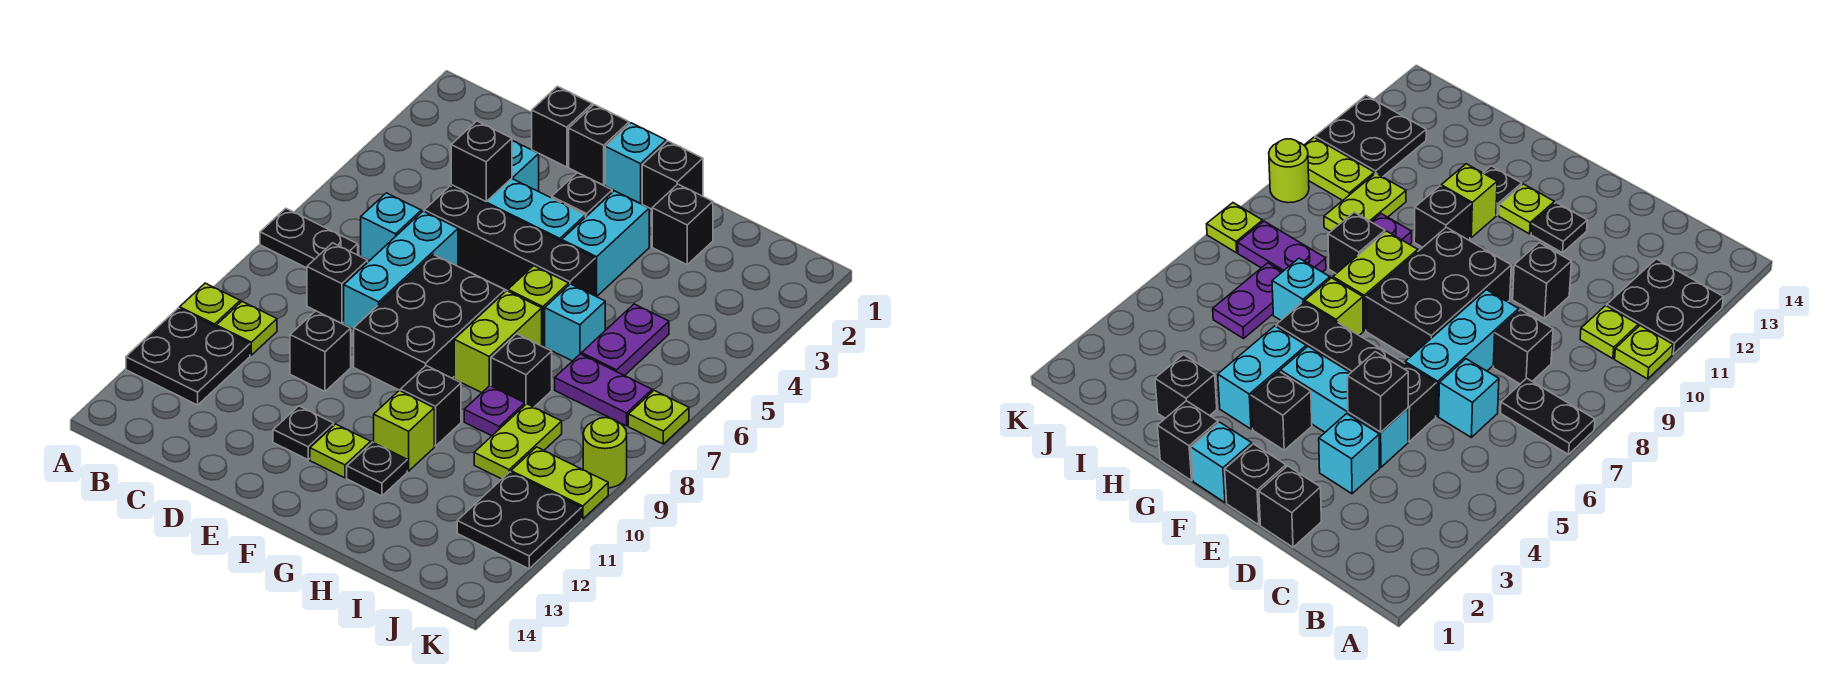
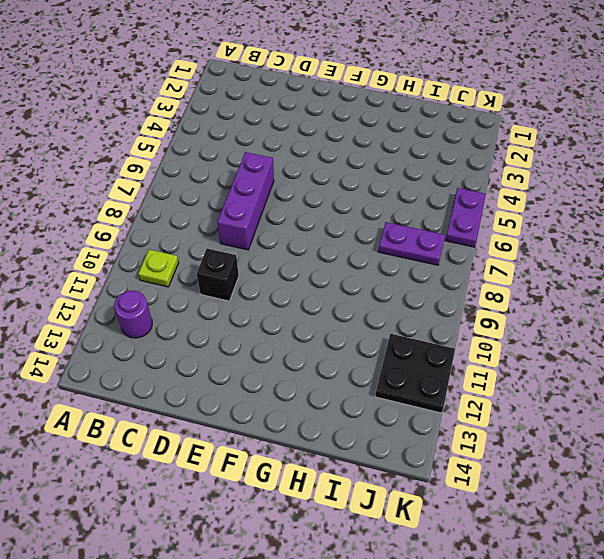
purple round brick B12 level 1 -> black plate A11:B12 level 1
purple brick D6:D8 level 1 -> cyan brick D6:D8 level 1
purple plate K5:K6 level 1 -> purple plate I5:I6 level 1
none -> black plate A7:B7 level 1
none -> lime plate A10 level 1
none -> cyan brick C6 level 1
none -> black brick C8 level 1

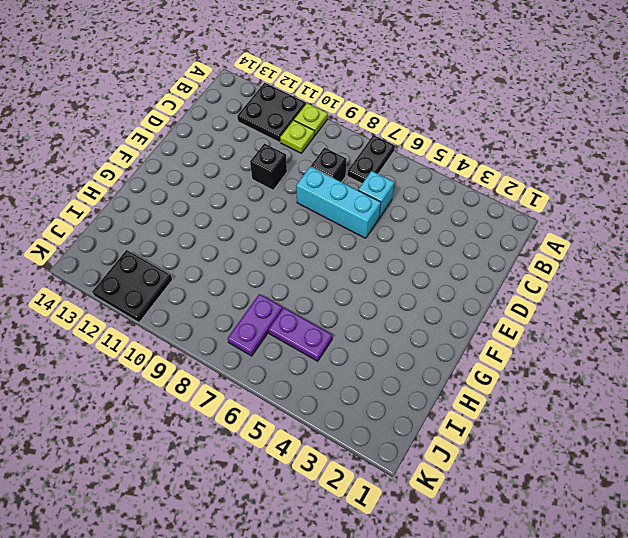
none -> black brick D1 level 1
none -> cyan brick D3 level 1
none -> cyan brick D4:F4 level 1
none -> black brick D5:G5 level 1

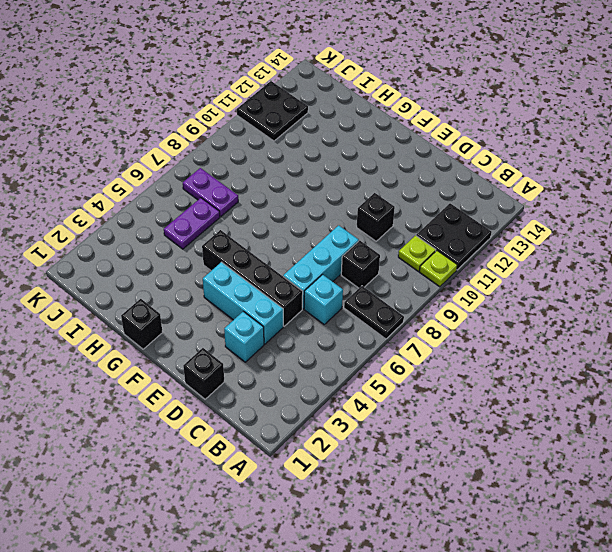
none -> black brick E1 level 1
none -> black brick E7:F9 level 1
none -> black plate E12 level 1
none -> cyan brick F1 level 1

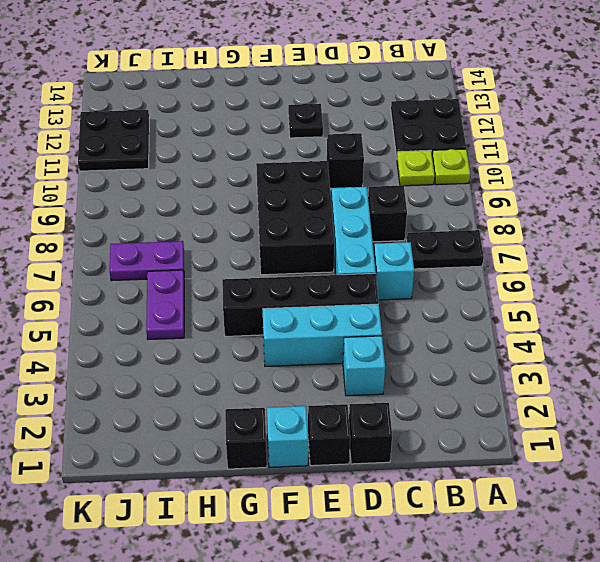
none -> black brick F3 level 1
none -> lime plate F12 level 1
none -> cyan brick G3:G4 level 1
none -> lime brick G6 level 1

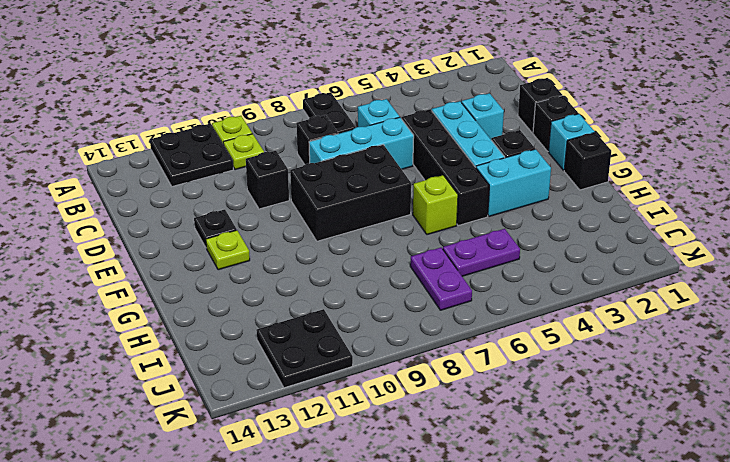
none -> lime brick G7:G8 level 1
none -> black brick G10 level 1
none -> lime brick G11 level 1
none -> black plate G12 level 1

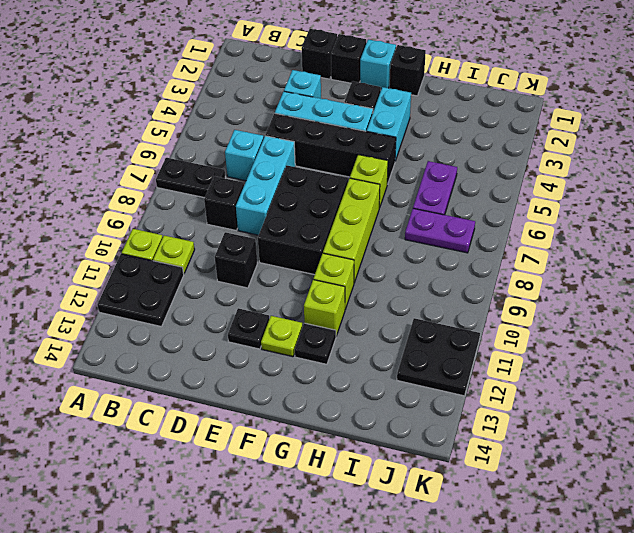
lime brick G7:G9 level 1 -> lime brick G7:G8 level 1
lime brick G10 level 1 -> black brick G10 level 1
none -> black brick H2 level 1
none -> cyan brick H6 level 1
none -> black brick H8 level 1
none -> purple plate H9 level 1

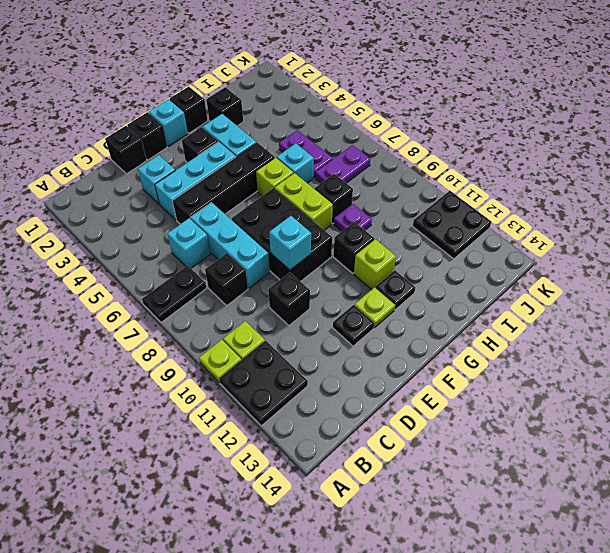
cyan brick E9 level 2 -> none
none -> lime plate I9:I10 level 1
none -> lime plate J10:K10 level 1
none -> lime plate K7 level 1
none -> lime round brick K9 level 1

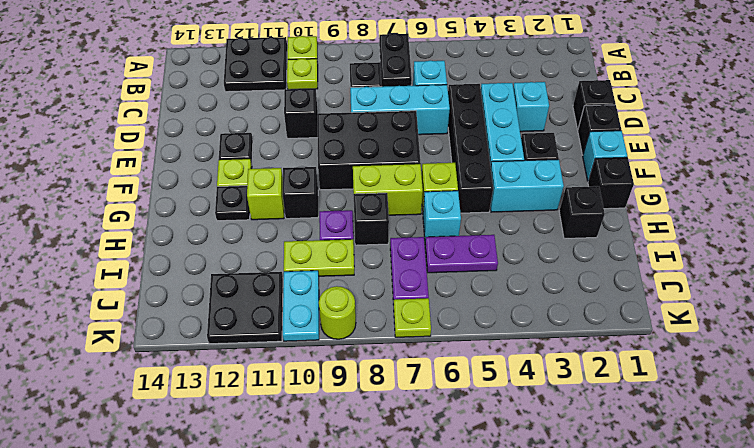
cyan plate J10:K10 level 1 -> lime plate J10:K10 level 1
none -> black brick D4 level 2

